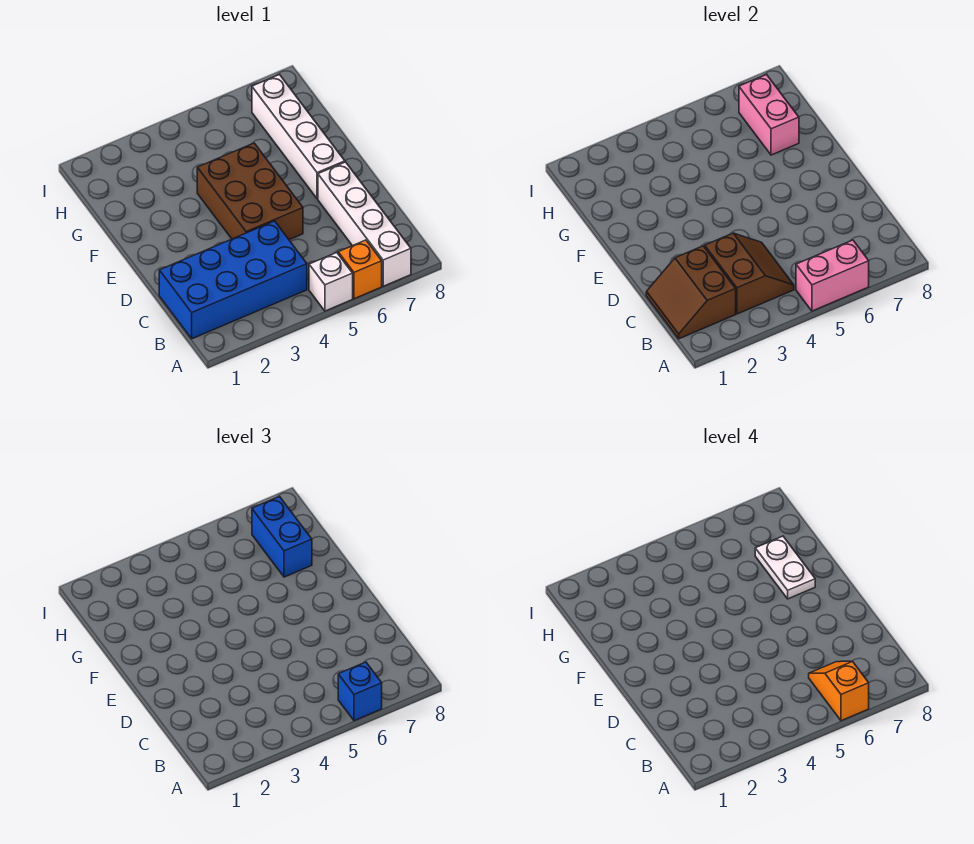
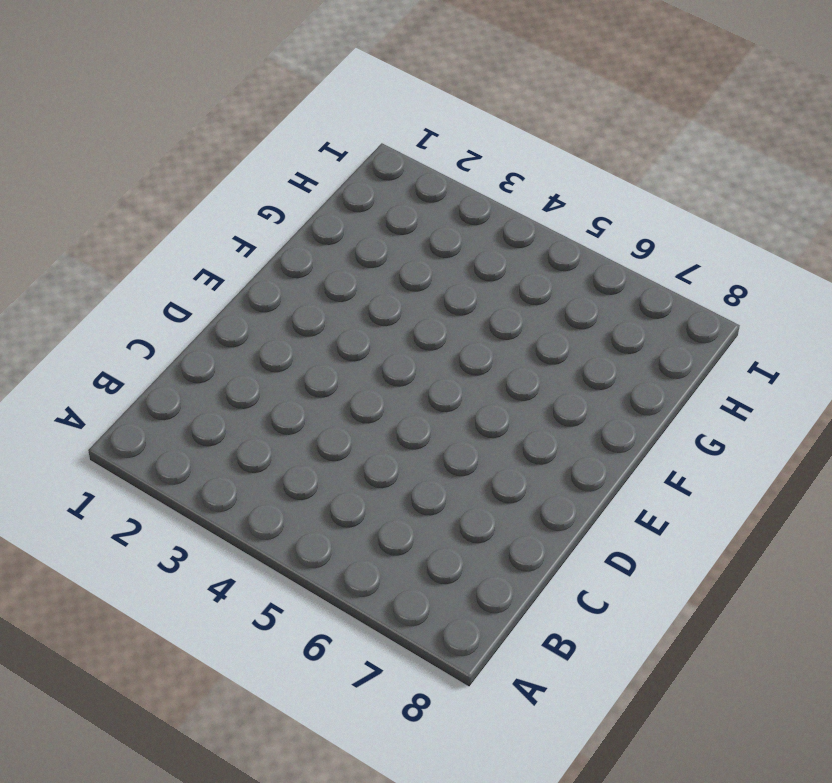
none -> white brick A5 level 1
none -> orange brick A6 level 1
none -> white brick A7:D7 level 1

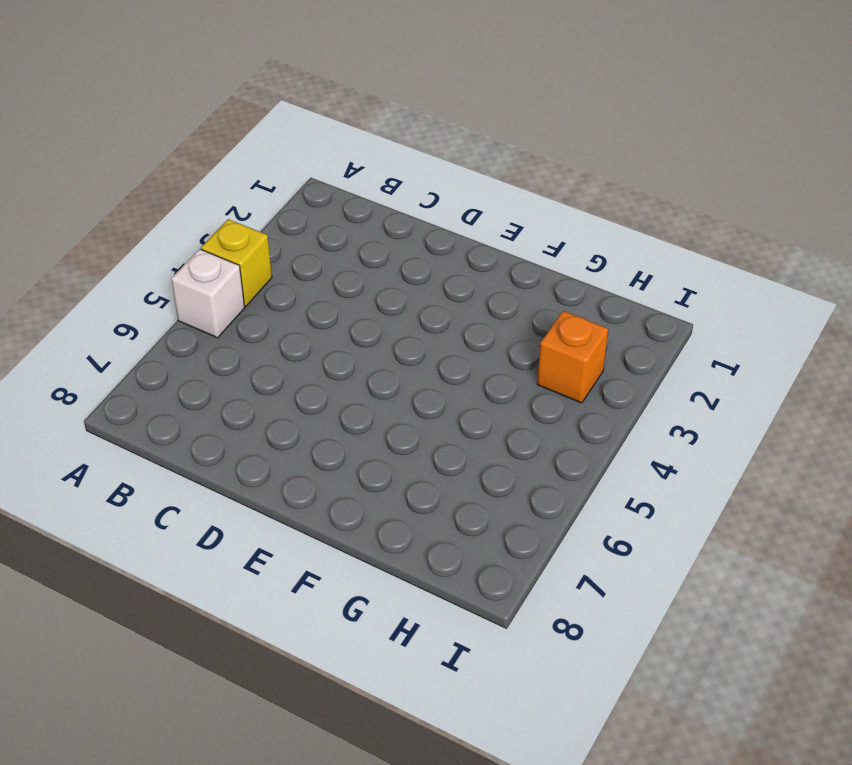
yellow brick A4 level 1 -> none
orange brick H3 level 1 -> orange brick A6 level 1
none -> white brick A7:D7 level 1
none -> blue brick B1:C4 level 1
none -> brown brick D4:F5 level 1

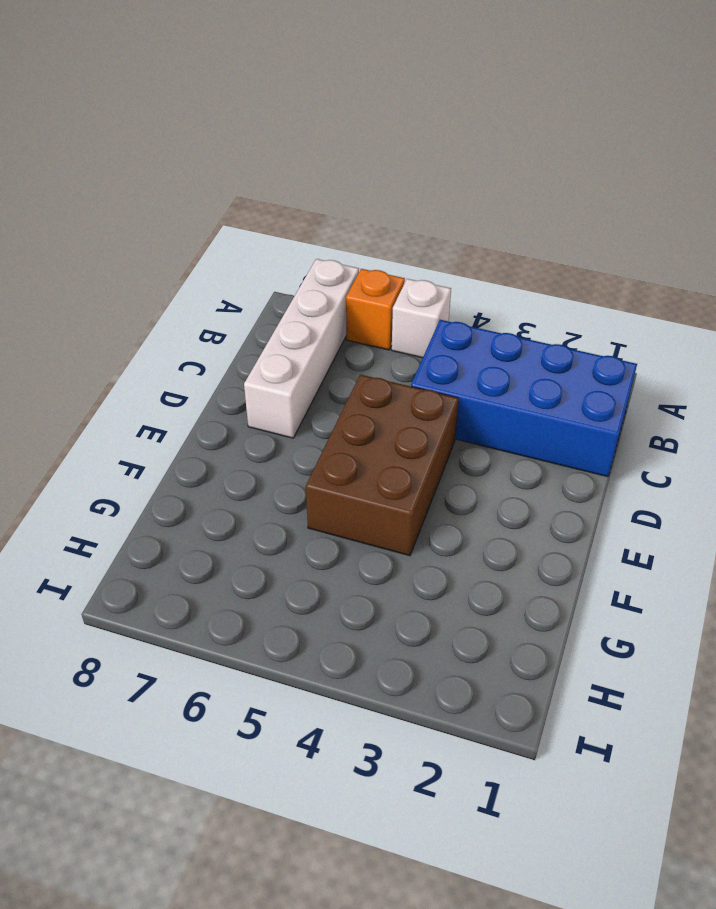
none -> white brick E7:H7 level 1
none -> pink brick A5:A6 level 2
none -> brown slope B1:C2 level 2 top 2

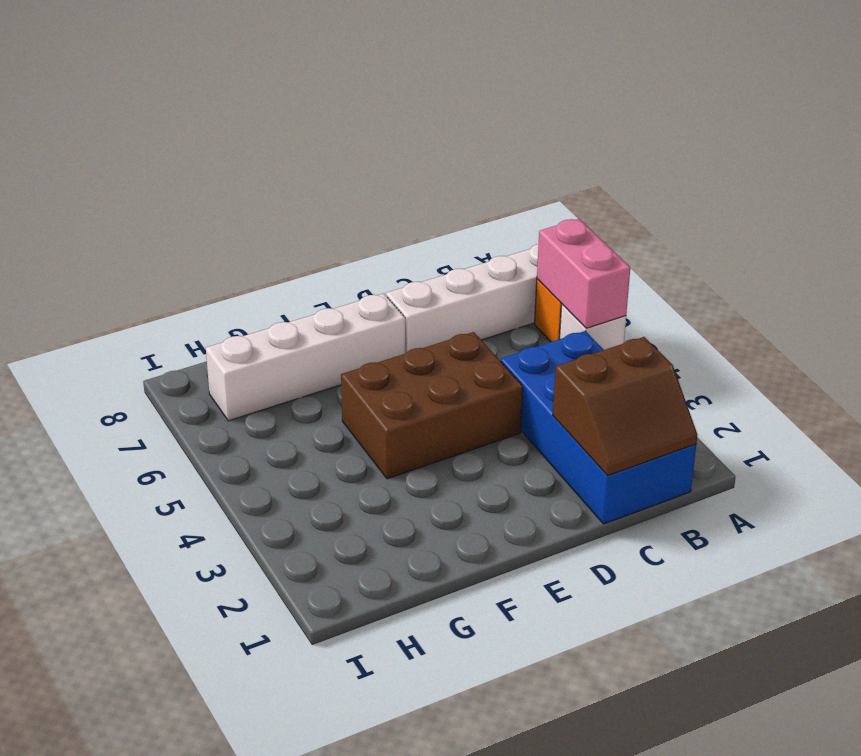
none -> brown slope B3:C4 level 2 top 3
none -> pink brick G7:H7 level 2
none -> blue brick A6 level 3

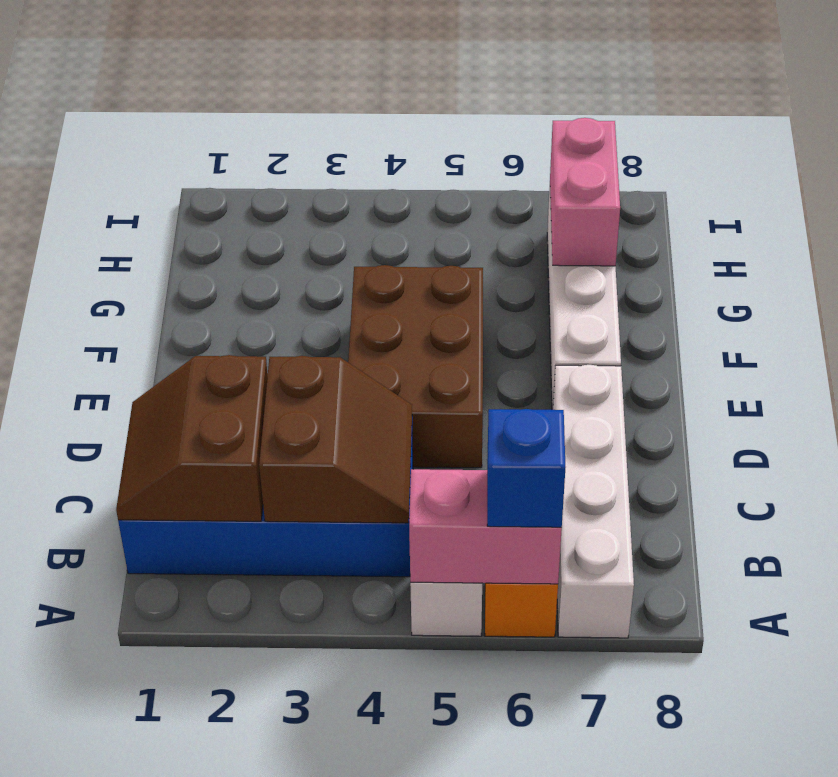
none -> blue brick G7:H7 level 3
none -> orange slope A6:B6 level 4 top A
none -> white plate F7:G7 level 4

